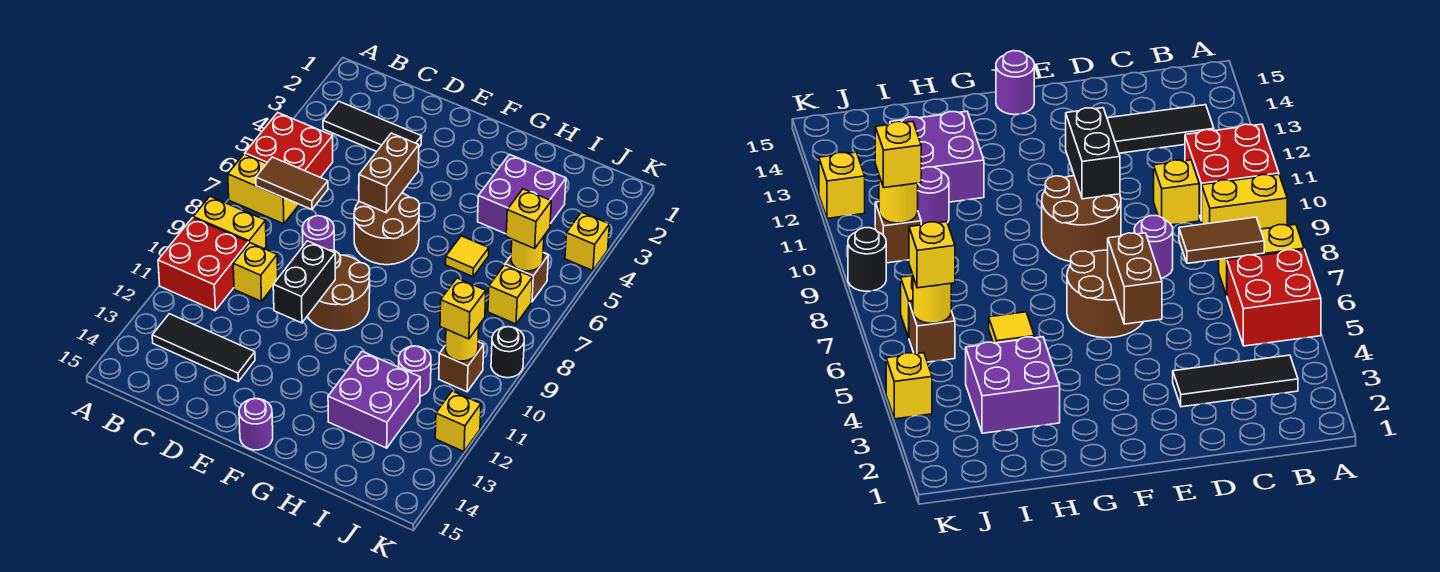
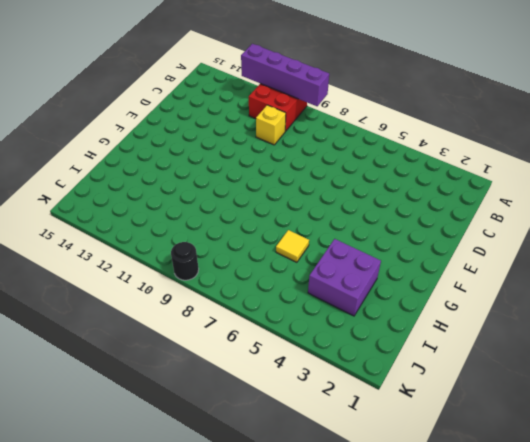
purple brick A9:A12 level 2 -> none
none -> red brick A5:B6 level 1
none -> yellow brick A7:B7 level 1
none -> yellow brick A9:B9 level 1

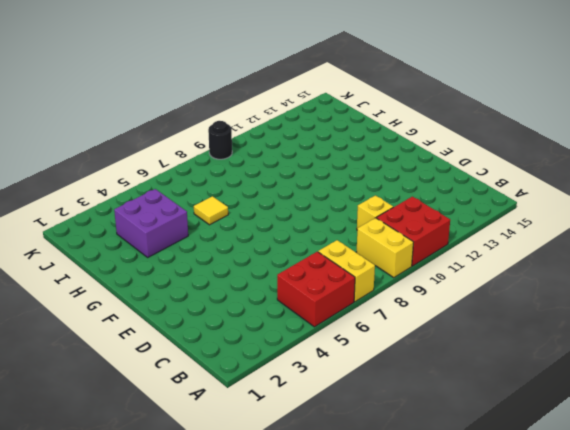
none -> black tile B3:D3 level 1
none -> black tile B13:D13 level 1
none -> purple round brick D8 level 1

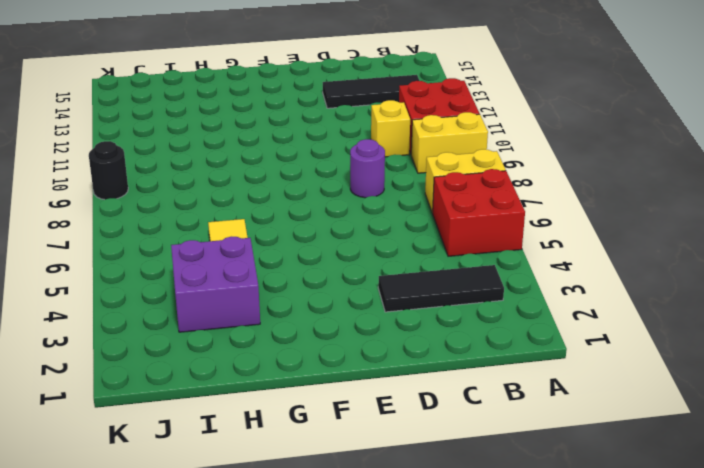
none -> brown round brick E6:F7 level 1
none -> brown round brick E9:F10 level 1
none -> purple round brick F15 level 1

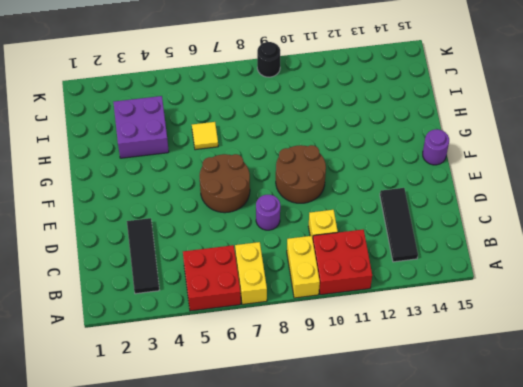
none -> purple brick H12:I13 level 1
none -> purple round brick I11 level 1
none -> brown brick J6 level 1

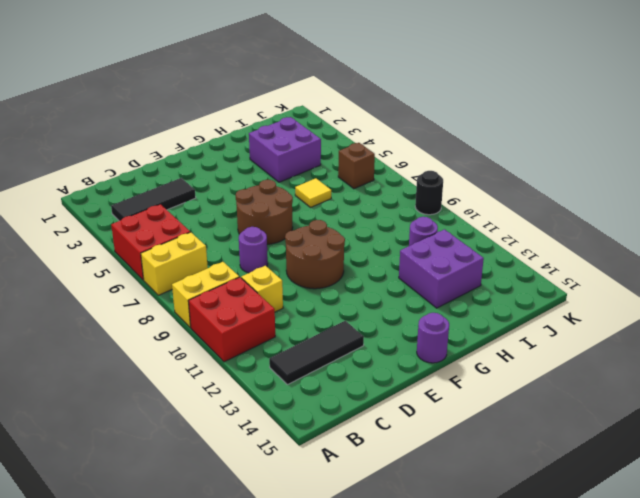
none -> yellow brick J7 level 1
none -> brown brick J10 level 1
none -> yellow brick K4 level 1

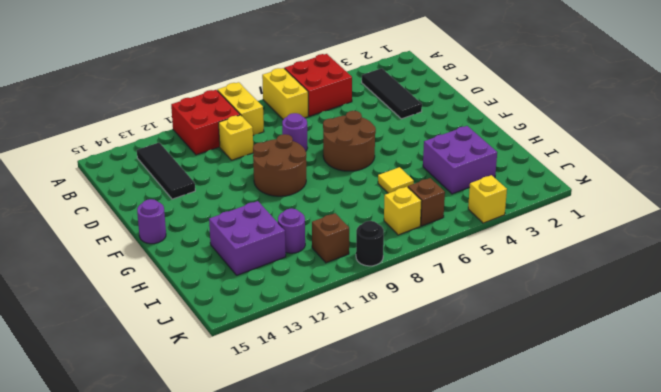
none -> yellow brick K12 level 1
none -> brown tile B7:C7 level 2
none -> brown brick E5:E6 level 2

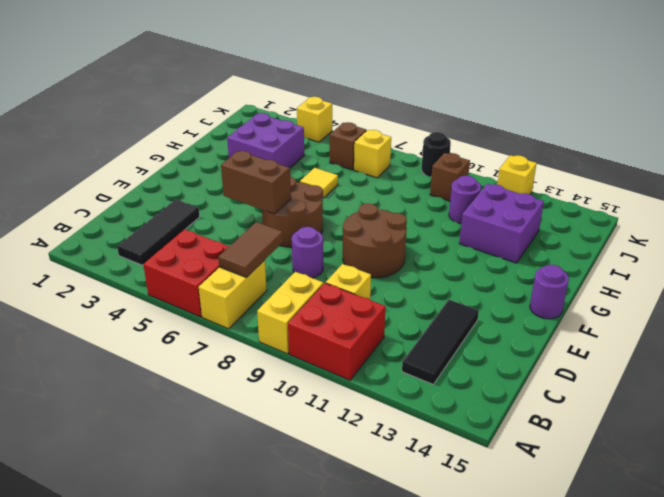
none -> black brick E10:E11 level 2
none -> yellow round brick J6 level 2
none -> yellow round brick J10 level 2

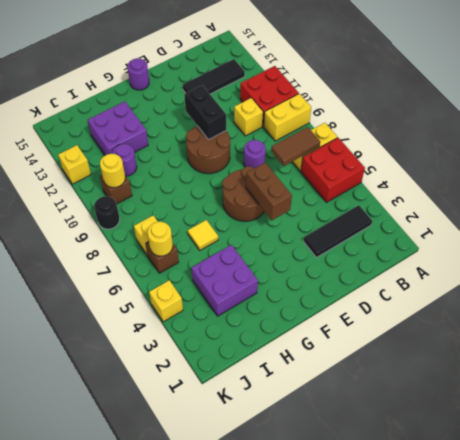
none -> yellow brick J6 level 3
none -> yellow brick J10 level 3

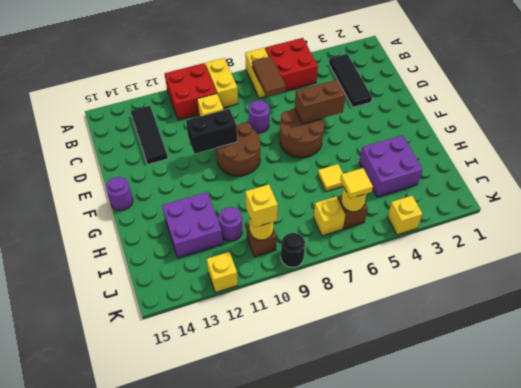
yellow tile J6 level 3 -> yellow brick J6 level 3

